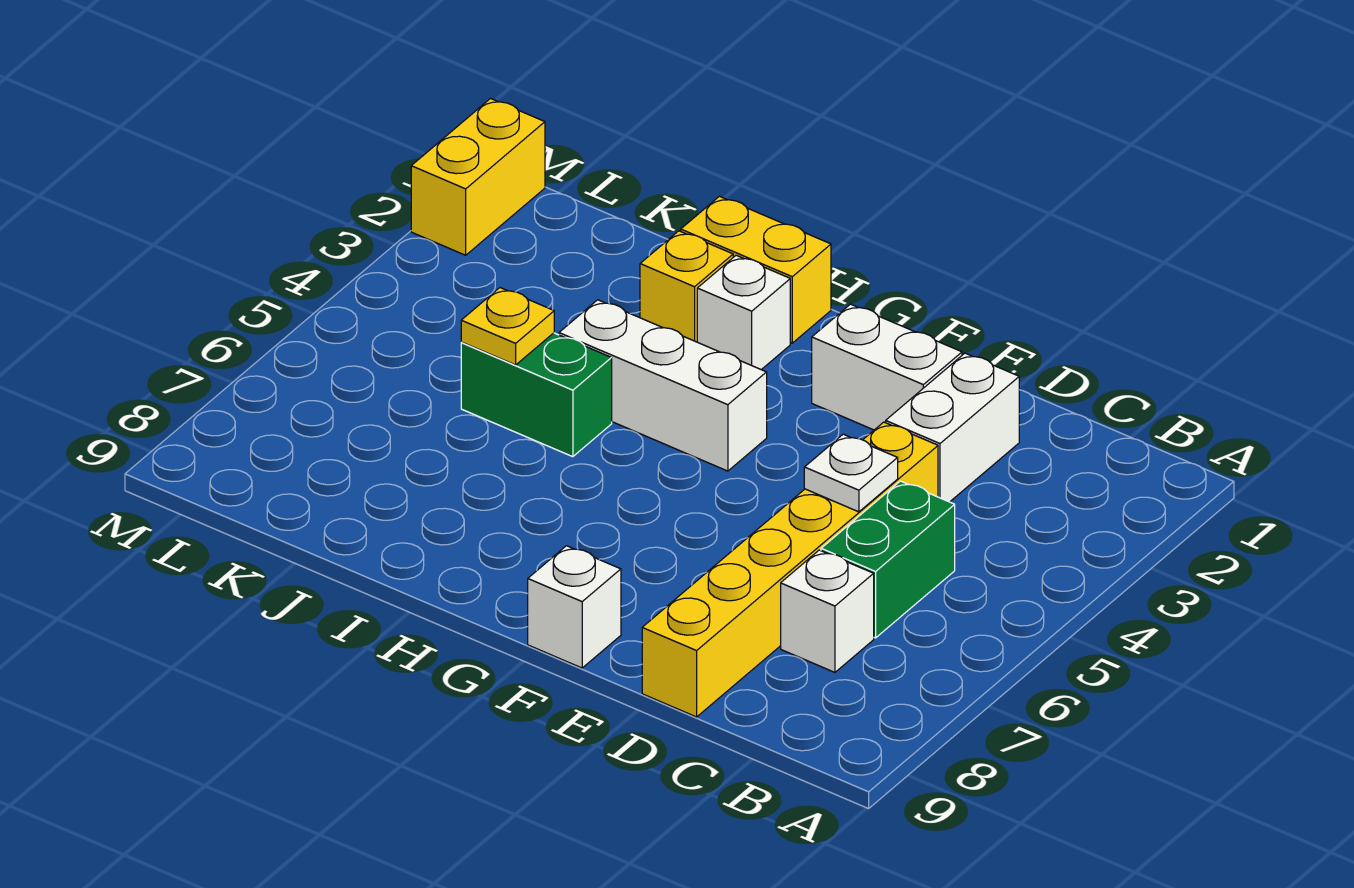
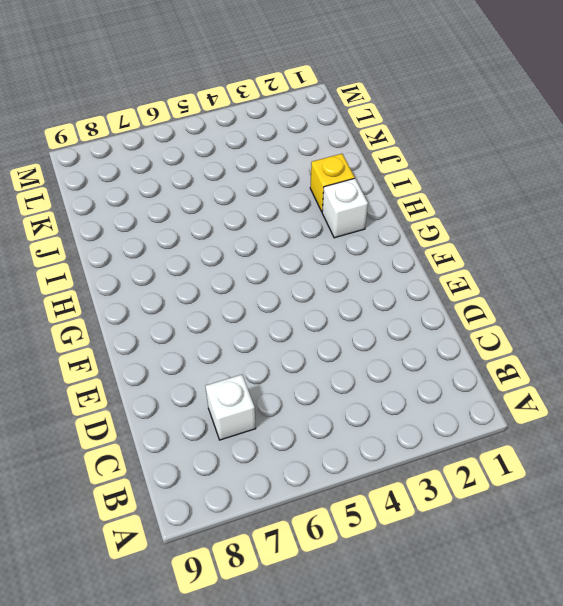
none -> green brick C5:C6 level 1
none -> white brick D2:D3 level 1
none -> yellow brick D4:D9 level 1

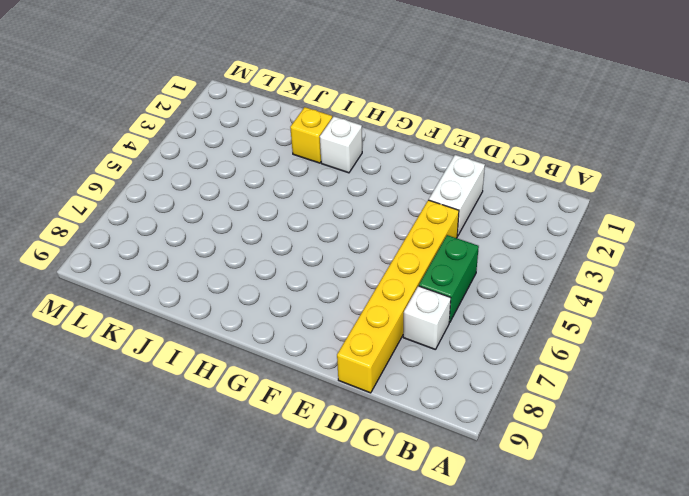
none -> white brick E2:F2 level 1
none -> white brick F9 level 1
none -> white brick G4:I4 level 1

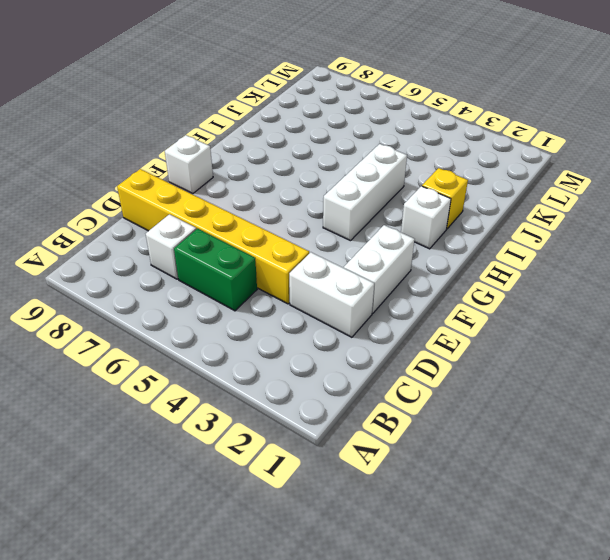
none -> yellow brick H1:I1 level 1
none -> green brick I5:J5 level 1
none -> yellow brick M1:M2 level 1

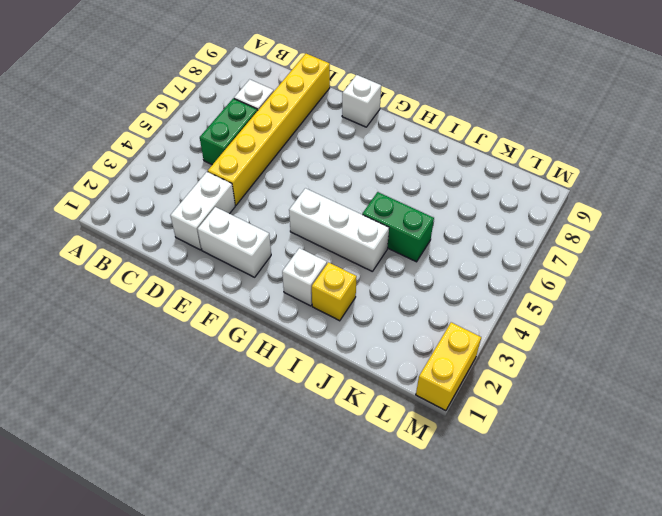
none -> yellow brick H1:I1 level 1
none -> white plate D5 level 2
none -> yellow plate J5 level 2

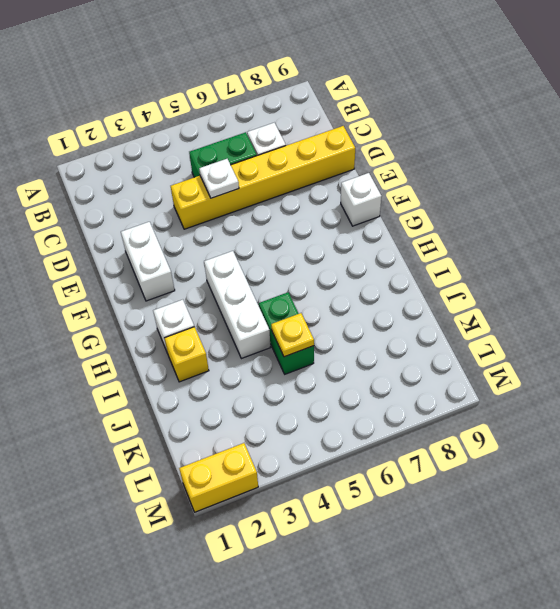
none -> white brick D2:D3 level 1
none -> yellow brick H1:I1 level 1

